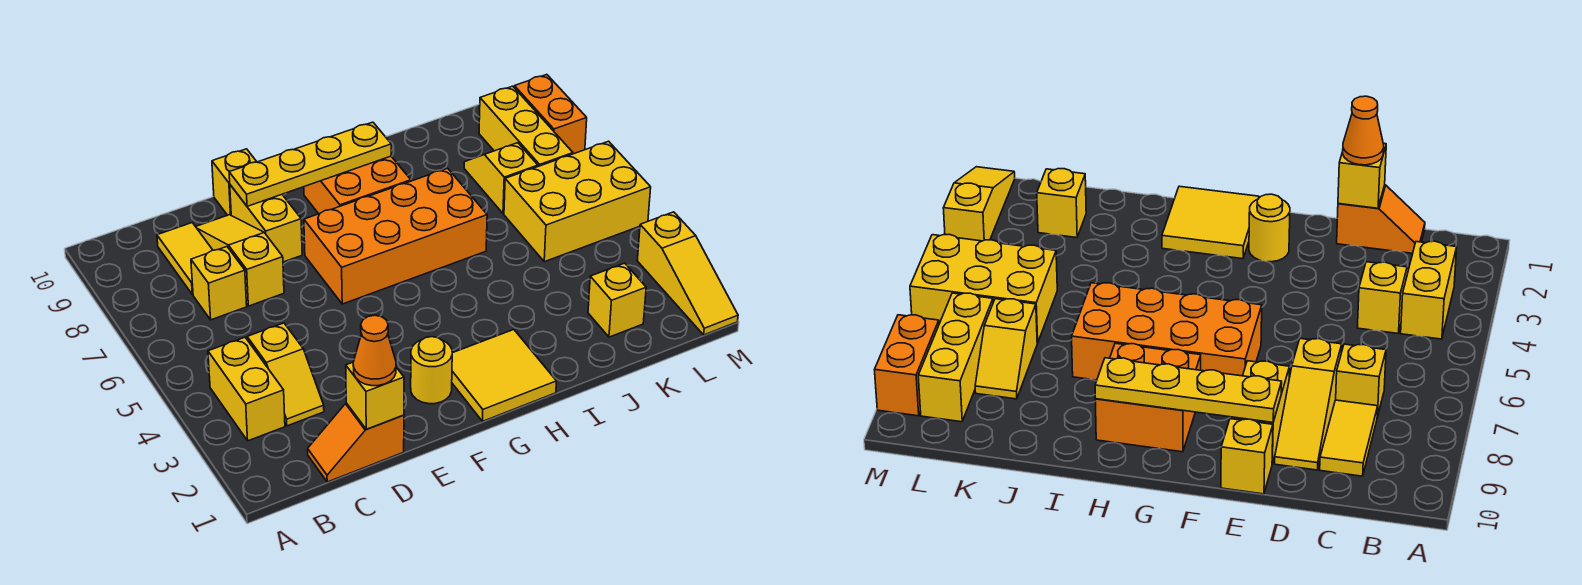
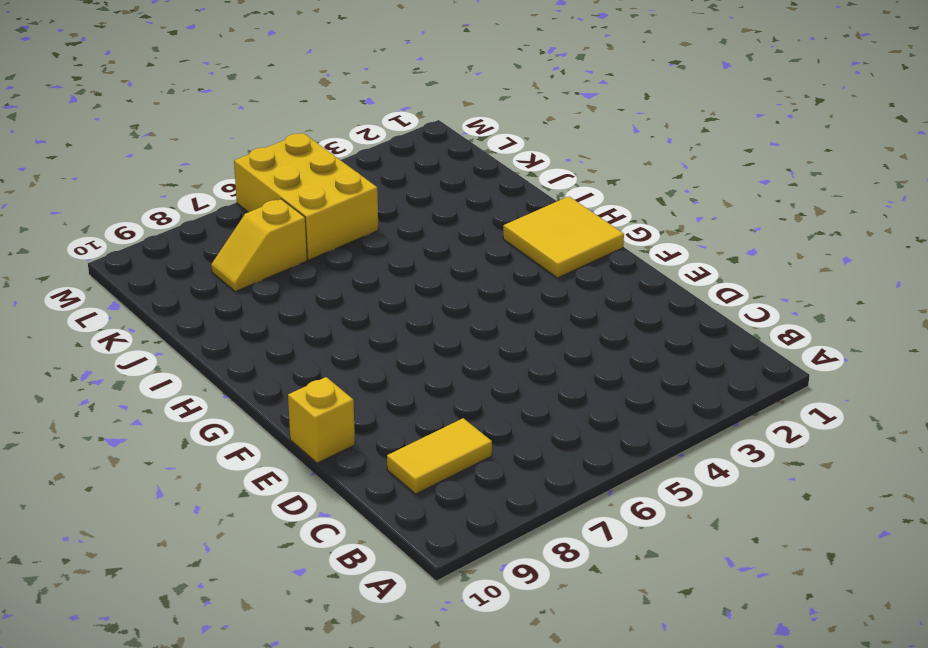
none -> yellow brick B3:B4 level 1
none -> orange slope C1:D1 level 1 top D
none -> yellow slope C3:C4 level 1 top 4

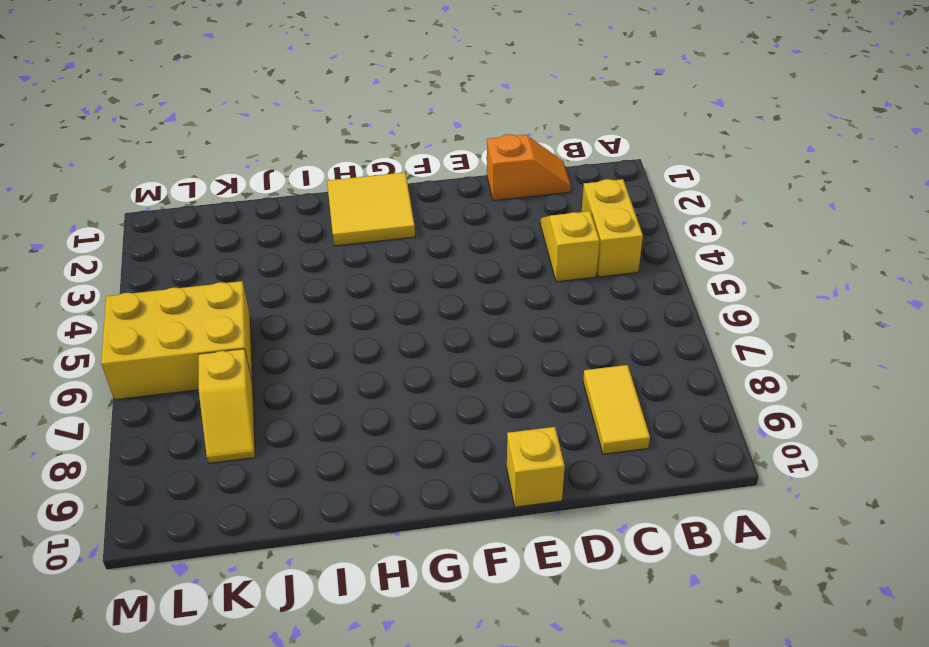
none -> yellow brick C7 level 1
none -> yellow slope D7:D9 level 1 top 7
none -> yellow brick E8:E9 level 1

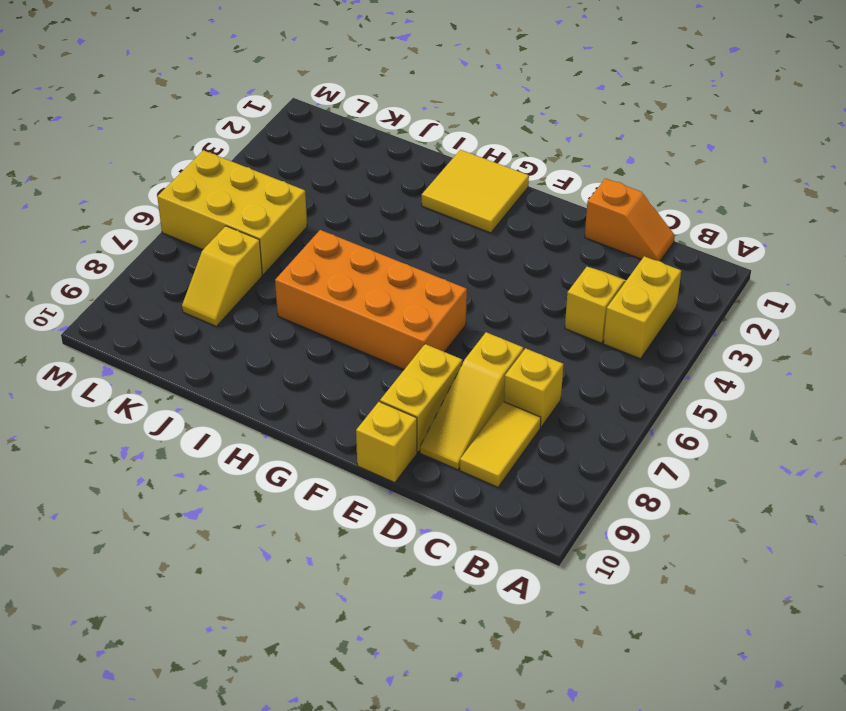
none -> yellow round brick F2 level 1
none -> orange brick G8:H9 level 1
none -> yellow brick K2 level 1

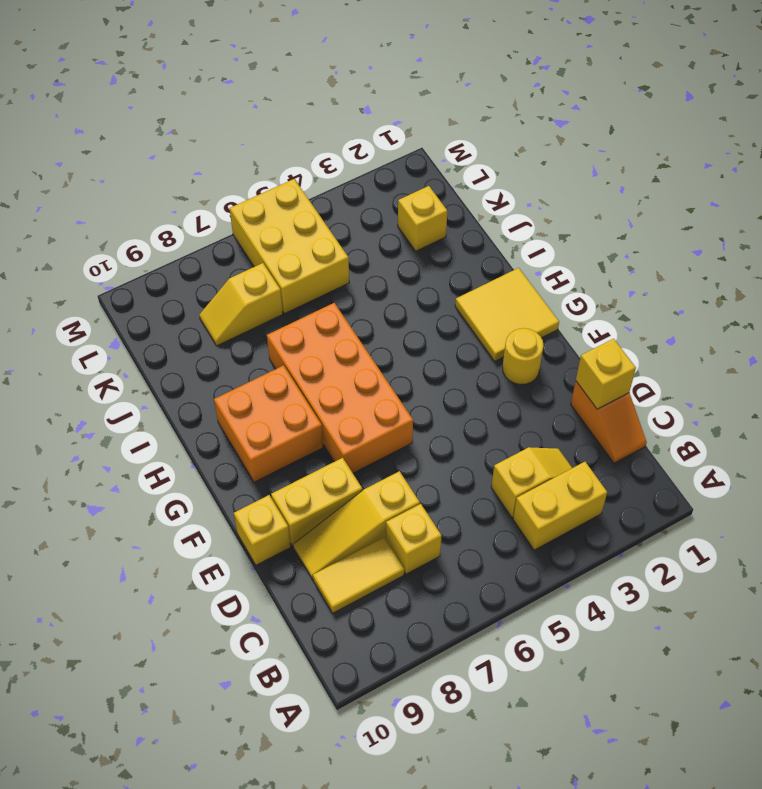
none -> yellow brick L7:L9 level 1
none -> yellow slope M1:M3 level 1 top 3
none -> orange brick M8:M9 level 1

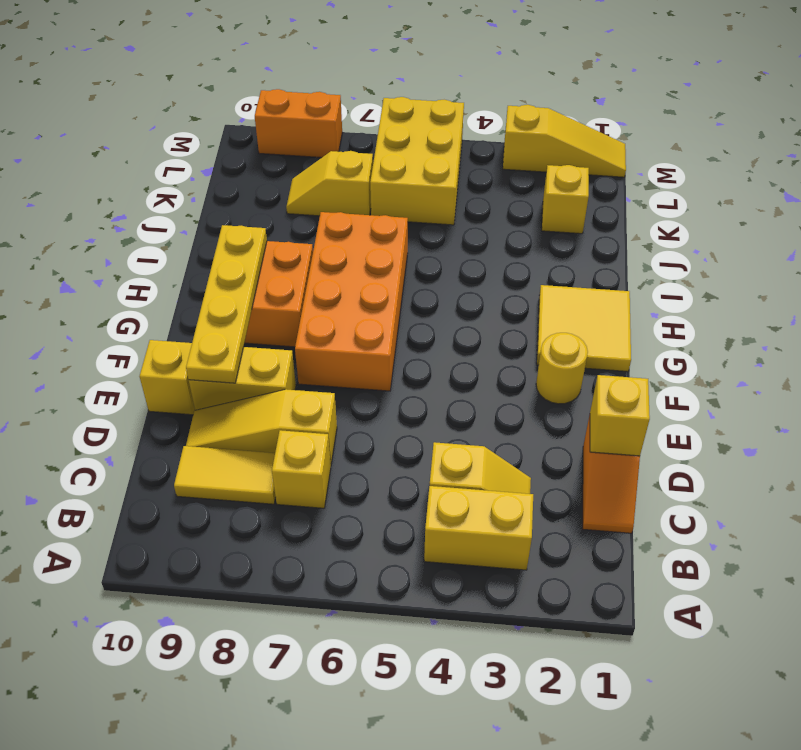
none -> yellow brick L7:L9 level 1
none -> orange cone D1 level 3

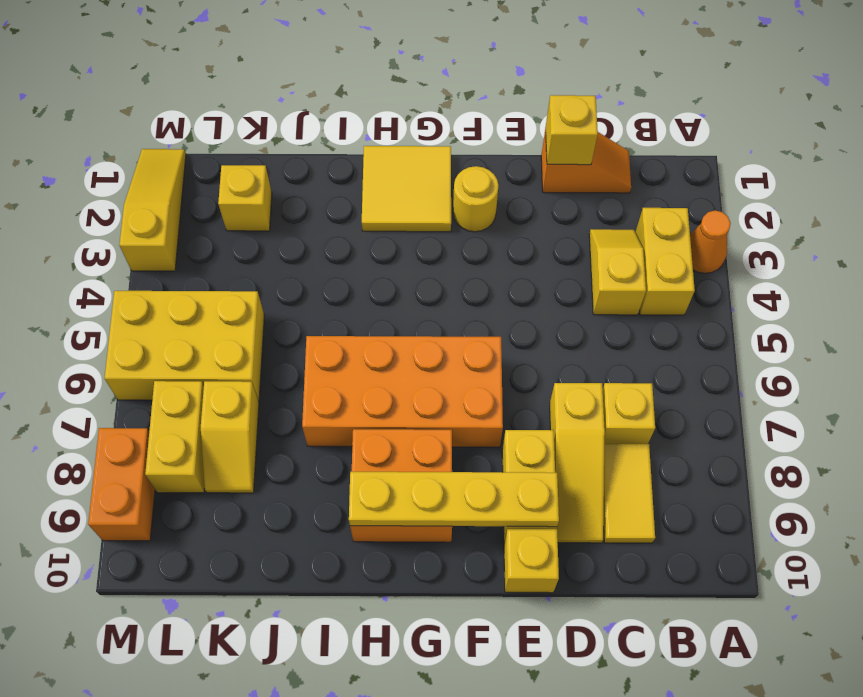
orange cone A3 level 1 -> orange cone D1 level 3
yellow brick L7:L8 level 1 -> yellow brick L7:L9 level 1

